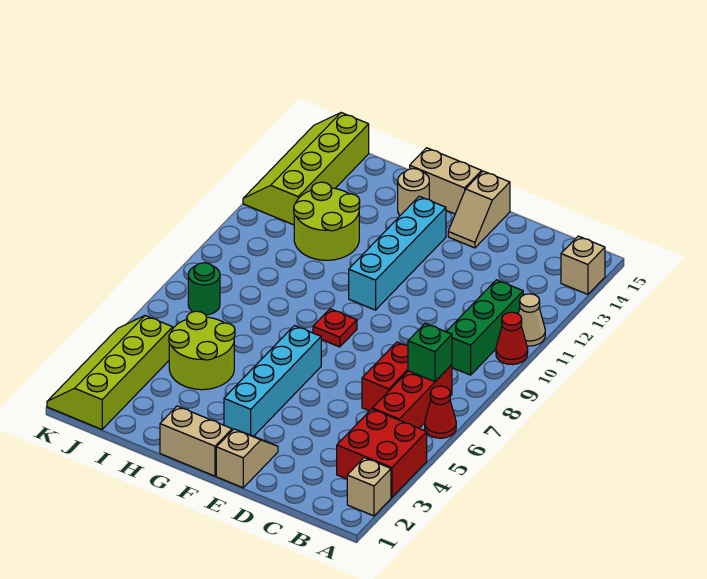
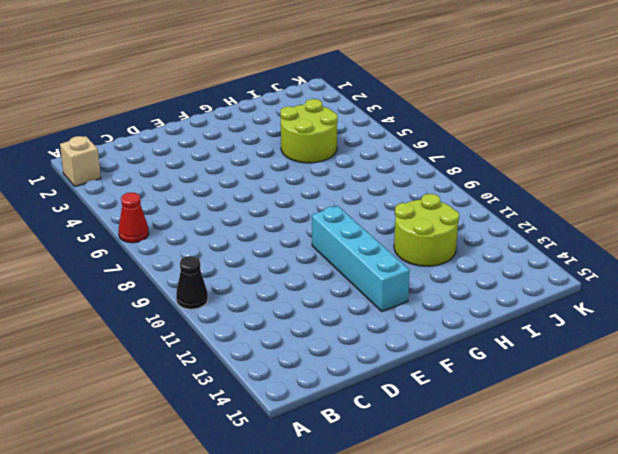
black cone A10 level 1 -> red cone A10 level 1
none -> red brick A3:B4 level 1
none -> tan cone A11 level 1
none -> tan brick A14 level 1

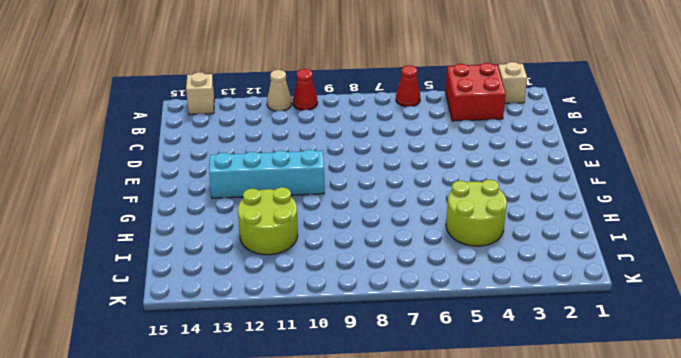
none -> red brick B5:B7 level 1
none -> green brick B9:B11 level 1
none -> red brick C6:C7 level 1

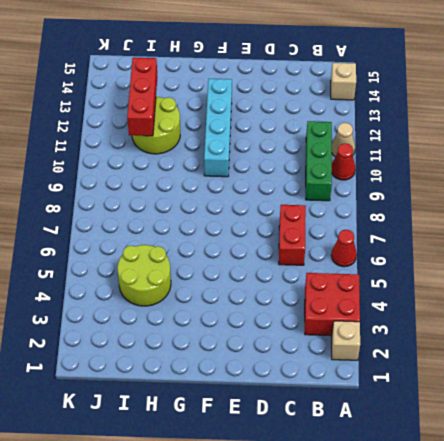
red brick I11:I13 level 2 -> red brick B5:B7 level 1
none -> tan slope E1:E2 level 1 top 1
none -> tan slope E14:E15 level 1 top 15
none -> tan brick F1:G1 level 1

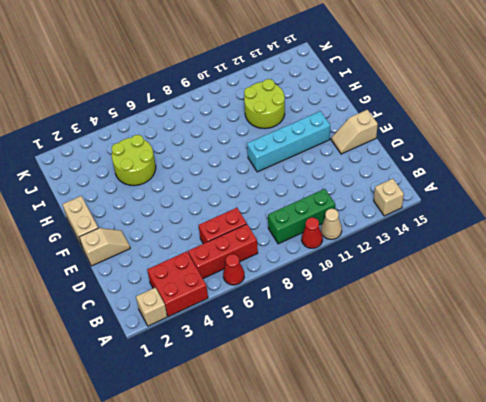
none -> cyan brick F3:F6 level 1
none -> red plate F8 level 1
none -> tan brick F15:G15 level 1

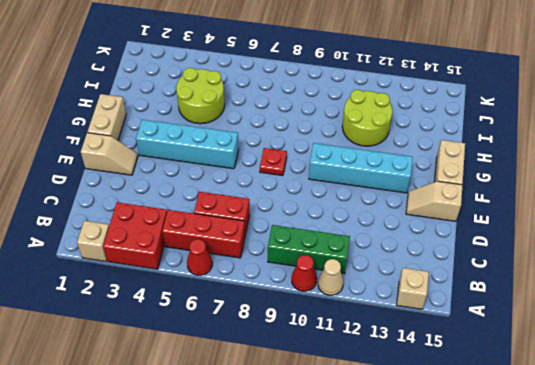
none -> tan round brick G14 level 1
none -> lime slope J1:K4 level 1 top J
none -> green round brick J7 level 1

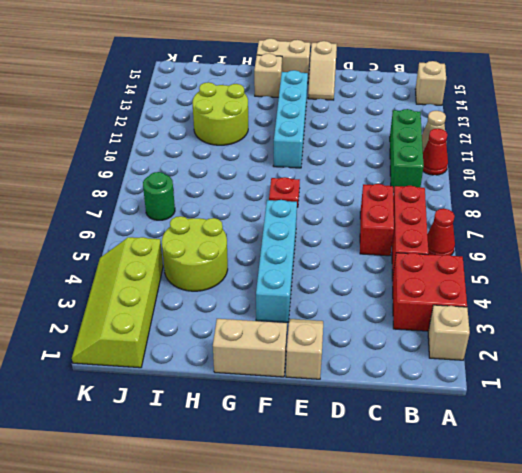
tan brick G14 level 1 -> tan round brick G14 level 1
none -> lime slope J12:K15 level 1 top J
none -> green brick B7 level 2

